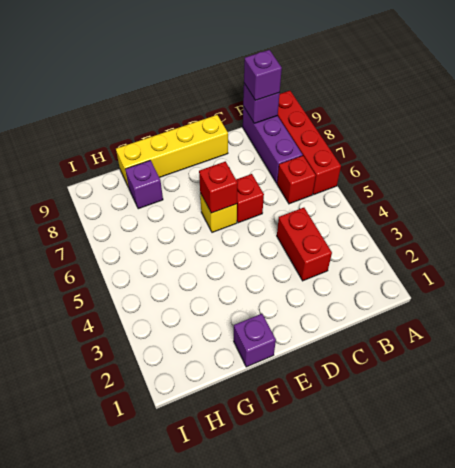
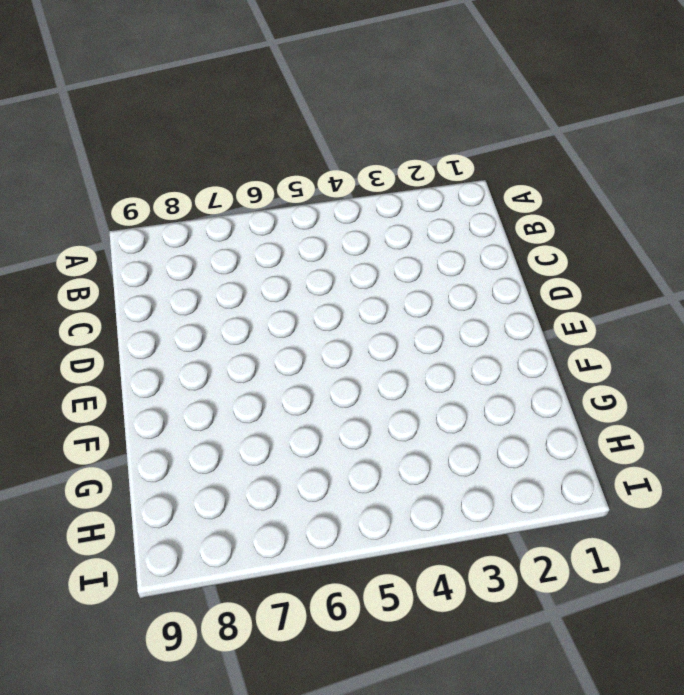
none -> red brick A6:A9 level 1
none -> red brick B6 level 1
none -> purple brick B7:B9 level 1

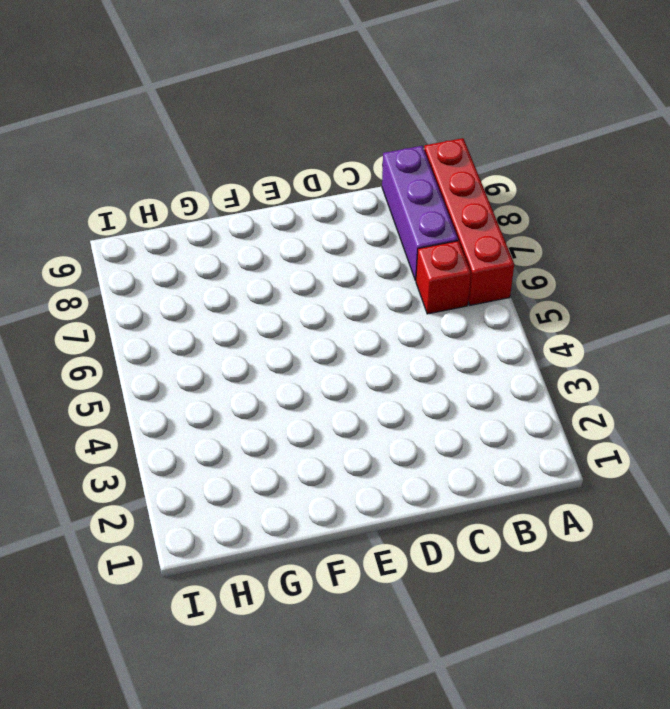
none -> red brick C3:C4 level 1
none -> red brick D6 level 1
none -> yellow brick D9:G9 level 1

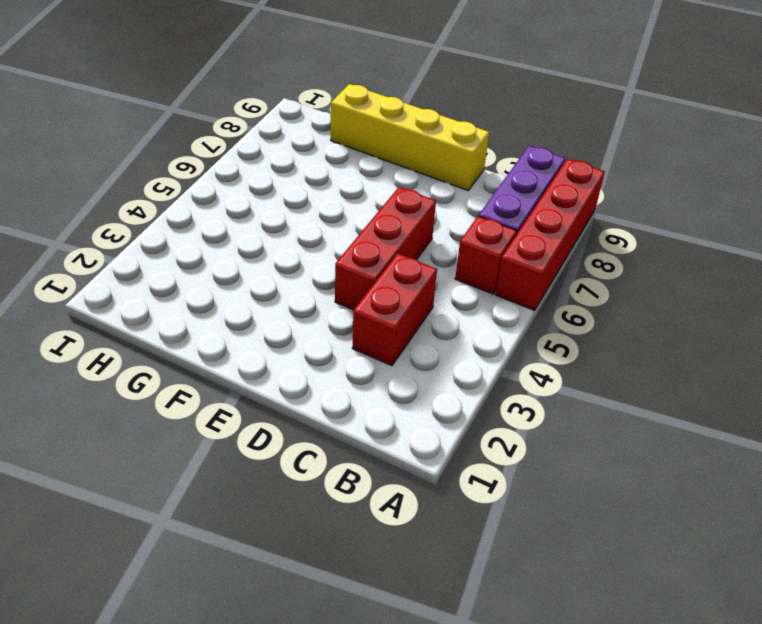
red brick D4:D6 level 1 -> red brick D6 level 1
none -> yellow brick E6 level 1
none -> purple brick F1 level 1
none -> purple brick G8 level 1

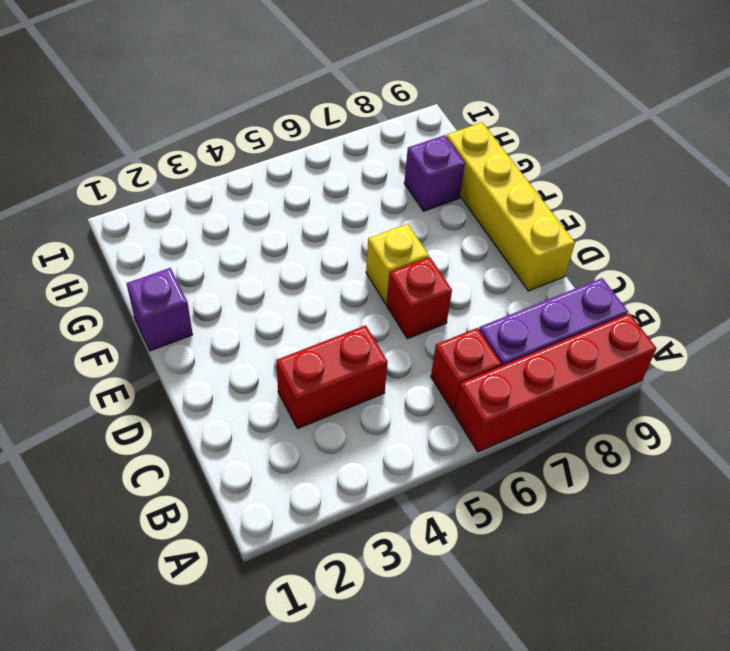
none -> purple brick B9 level 2
none -> red brick E6 level 2
none -> purple brick B9 level 3

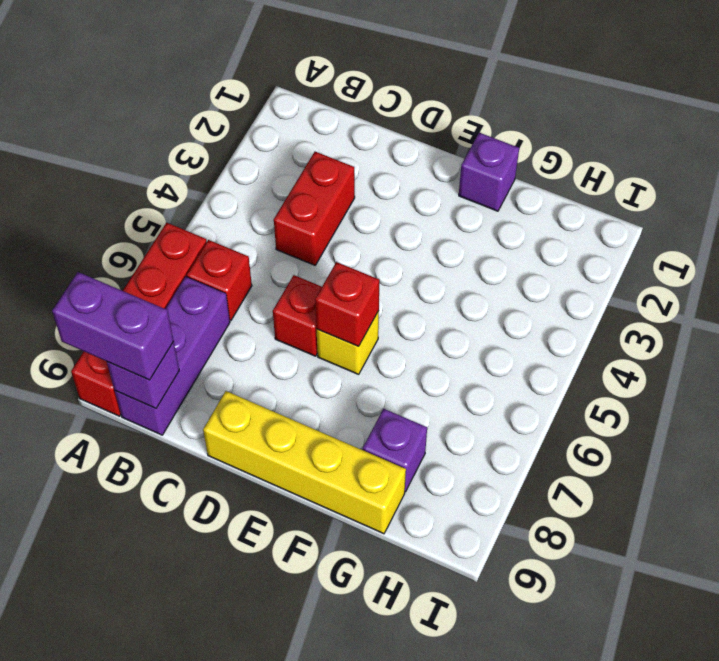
purple brick A9:B9 level 3 -> purple brick B9 level 3

